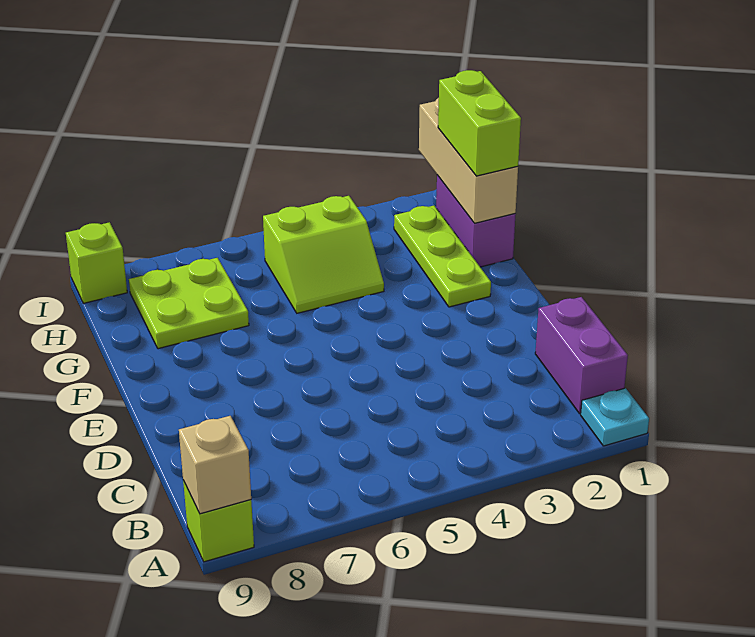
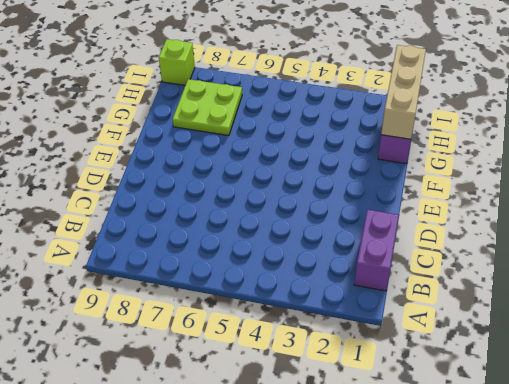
none -> cyan plate A1 level 1
none -> lime brick A9 level 1

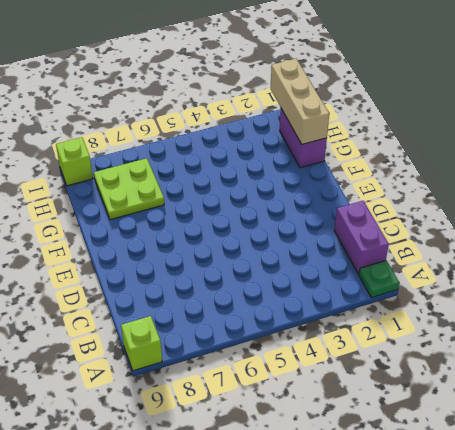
green plate A1 level 1 -> cyan plate A1 level 1
none -> lime plate F2:H2 level 1
none -> lime slope G4:H5 level 1 top H

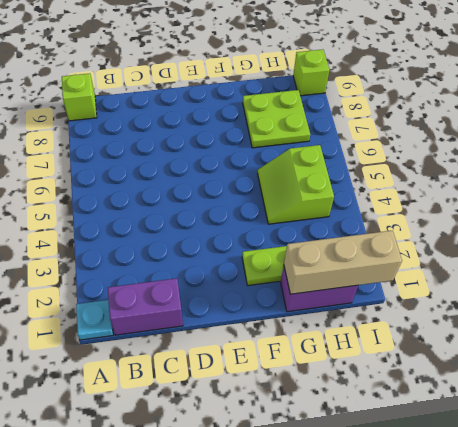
none -> tan brick A9 level 2
none -> lime brick G1:H1 level 3

